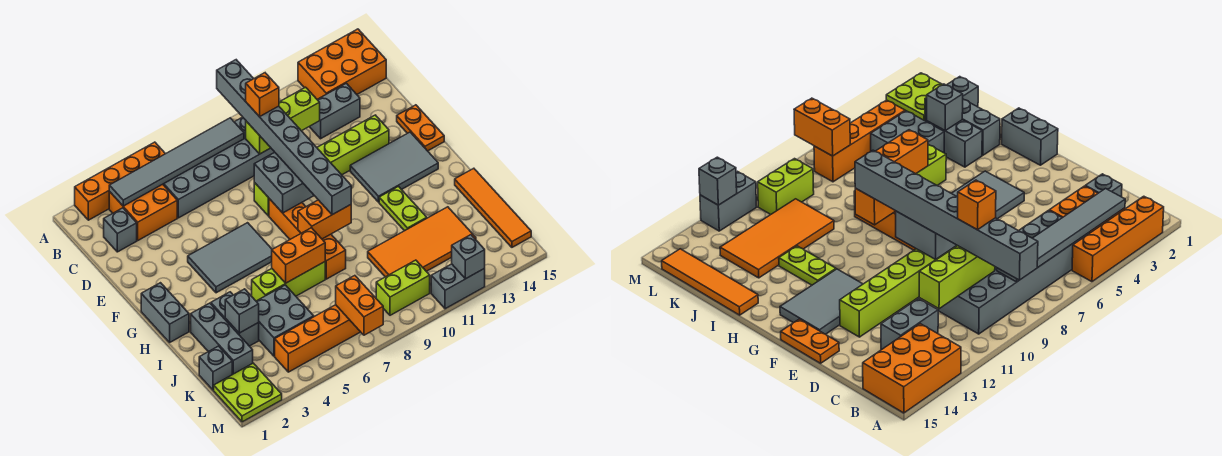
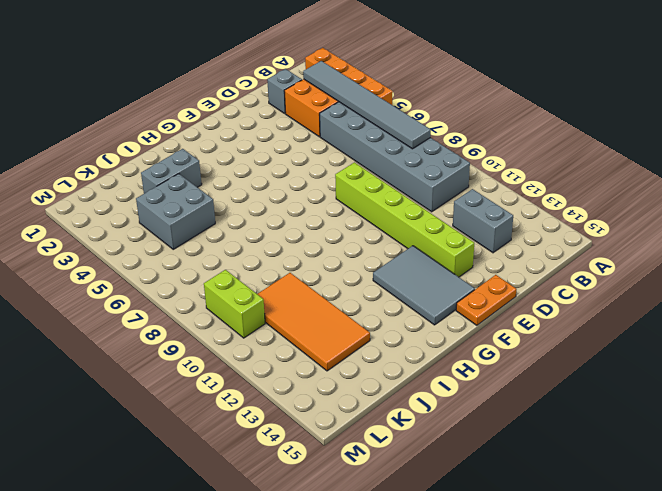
none -> orange brick A13:B15 level 1
none -> grey tile F4:G6 level 1
none -> orange brick F8:I8 level 1
none -> grey brick G1:H1 level 1

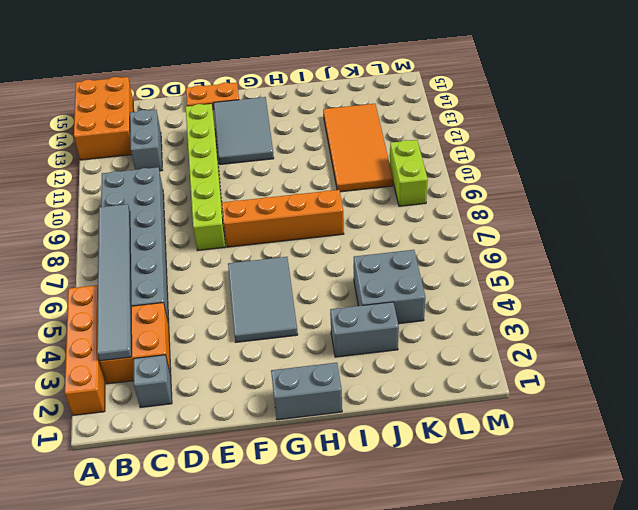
none -> lime plate H12:I12 level 1
none -> grey brick I2:K2 level 1
none -> lime brick I5:I7 level 1
none -> orange tile I15:L15 level 1

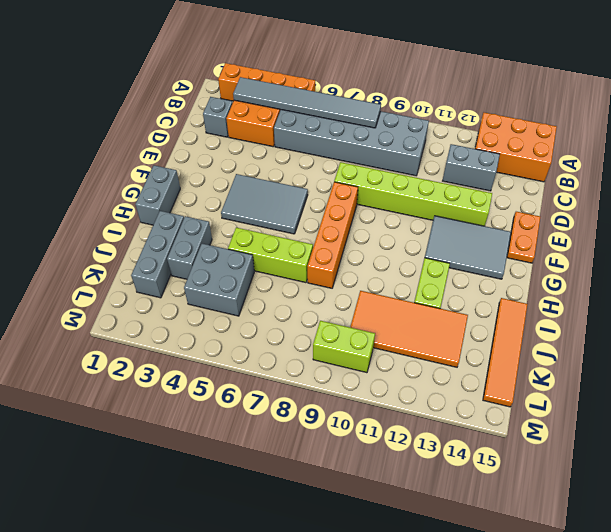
none -> grey brick K1 level 1
none -> lime plate L1:M2 level 1
none -> orange brick L4:L7 level 1
none -> grey brick M11:M12 level 1

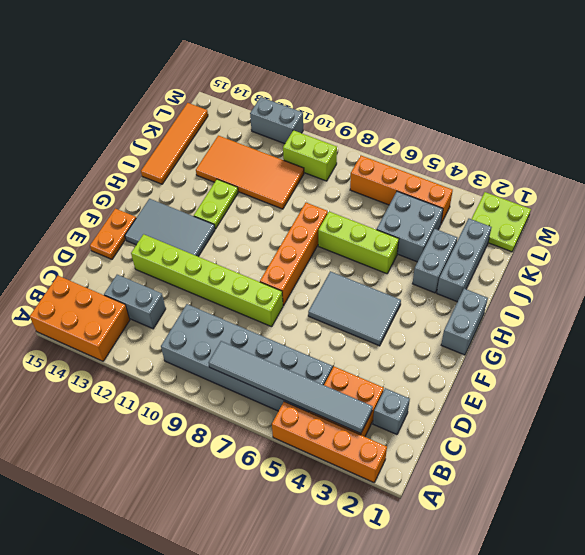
none -> grey brick K1 level 1
none -> lime brick C9:C11 level 2
none -> grey brick E8:F9 level 2
none -> orange brick H8:H9 level 2

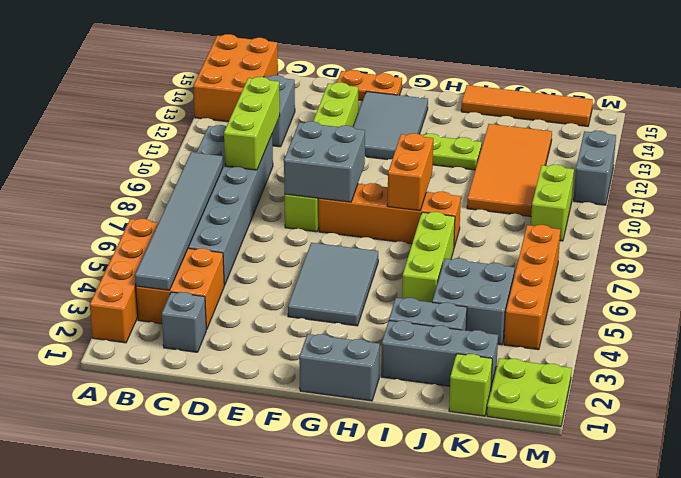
lime brick K1 level 1 -> grey brick K1 level 1
none -> orange brick I6:I7 level 2
none -> grey brick J3 level 2
none -> orange brick L7:M7 level 2
none -> grey brick M12 level 2

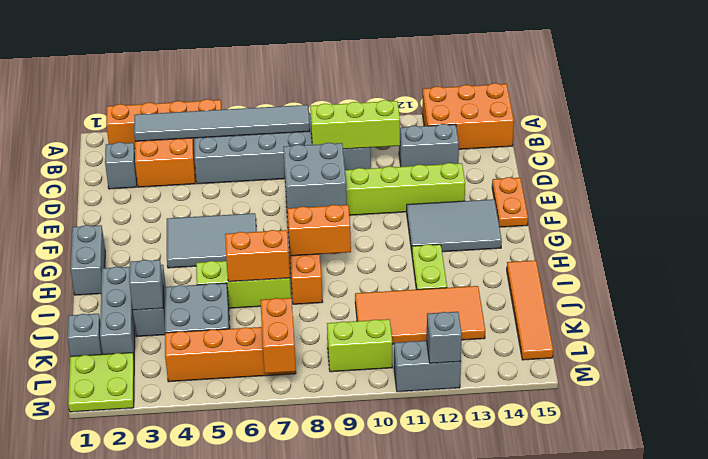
none -> grey brick A9:H9 level 3
none -> orange brick C9 level 4

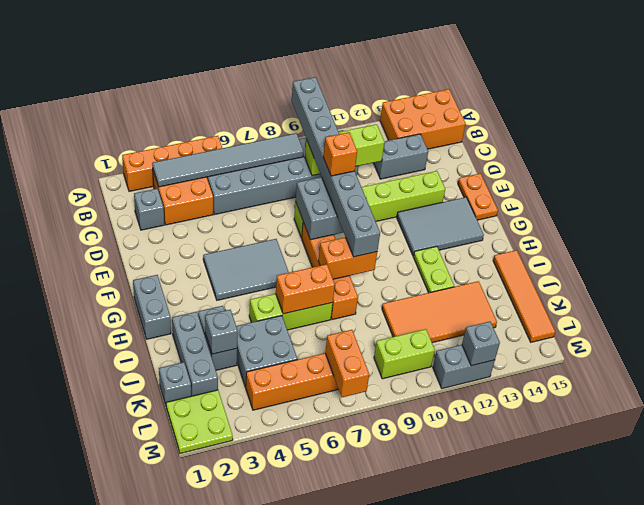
orange brick E9 level 4 -> orange brick C9 level 4

